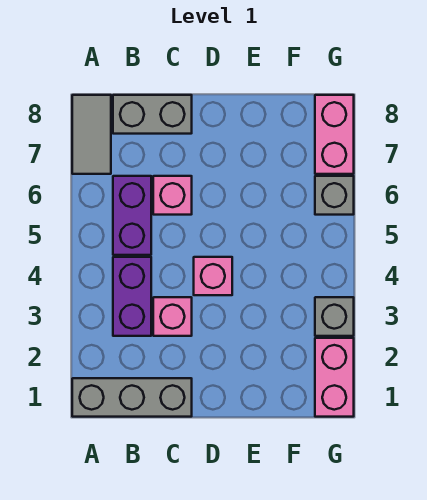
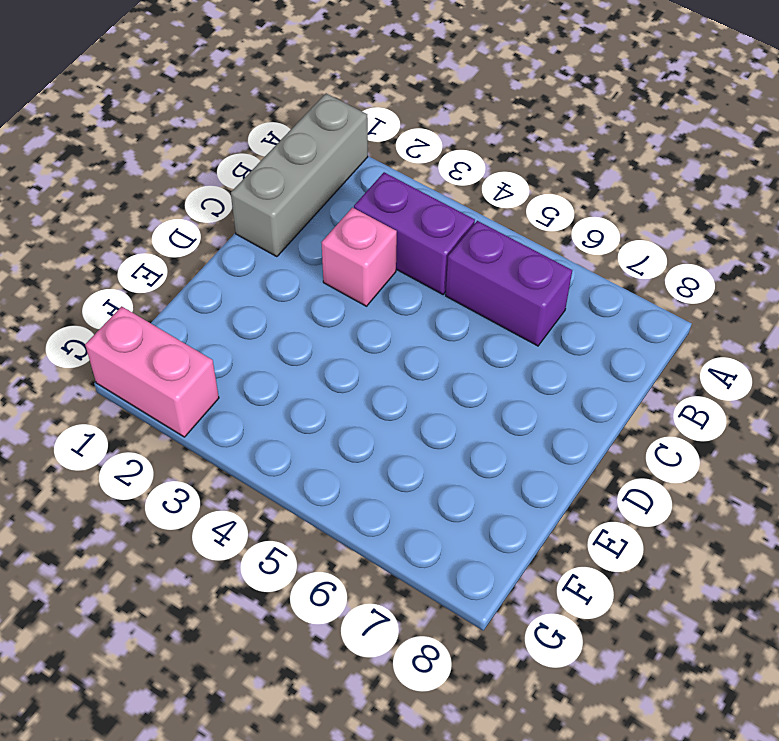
none -> grey tile A7:A8 level 1
none -> grey brick B8:C8 level 1
none -> pink brick C6 level 1

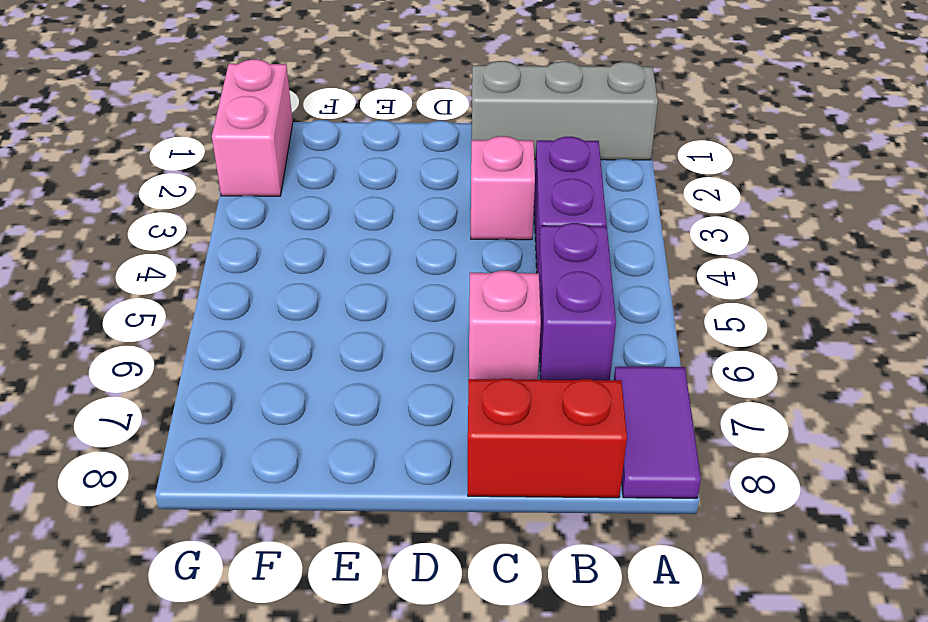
purple tile A7:A8 level 1 -> grey tile A7:A8 level 1
red brick B8:C8 level 1 -> grey brick B8:C8 level 1
none -> pink brick D4 level 1
none -> grey brick G3 level 1
none -> grey brick G6 level 1

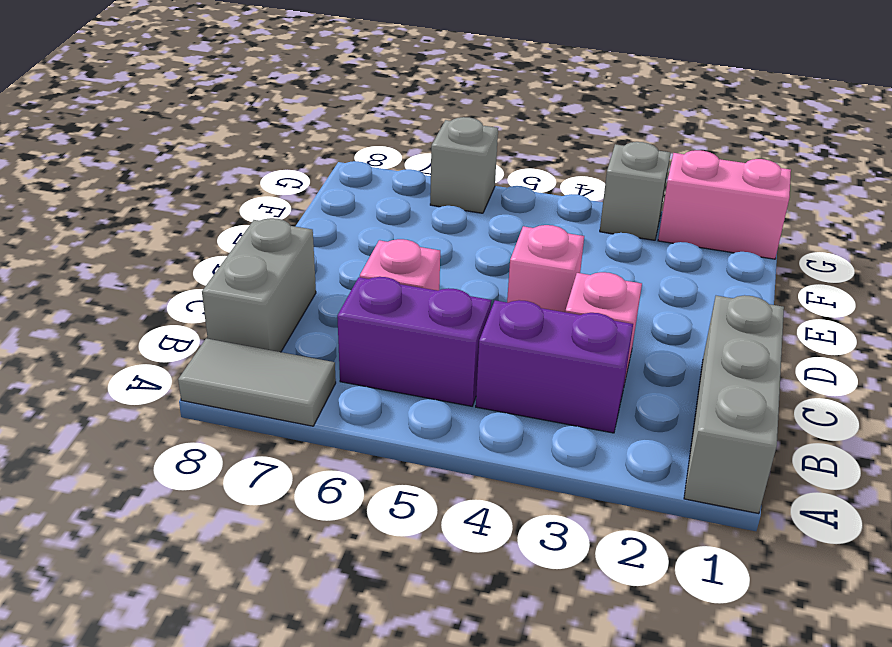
none -> pink brick G7:G8 level 1

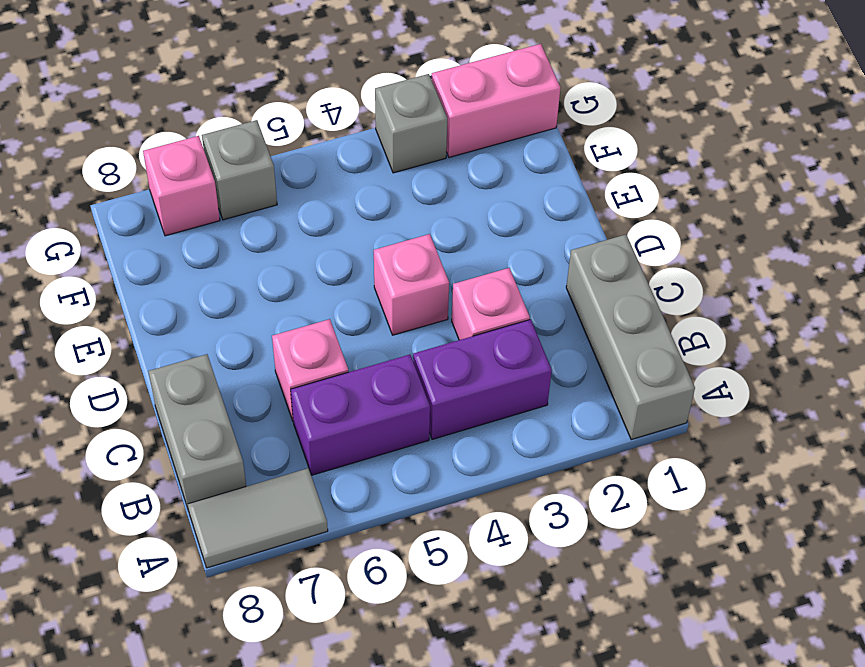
pink brick G7 level 1 -> pink brick G7:G8 level 1

